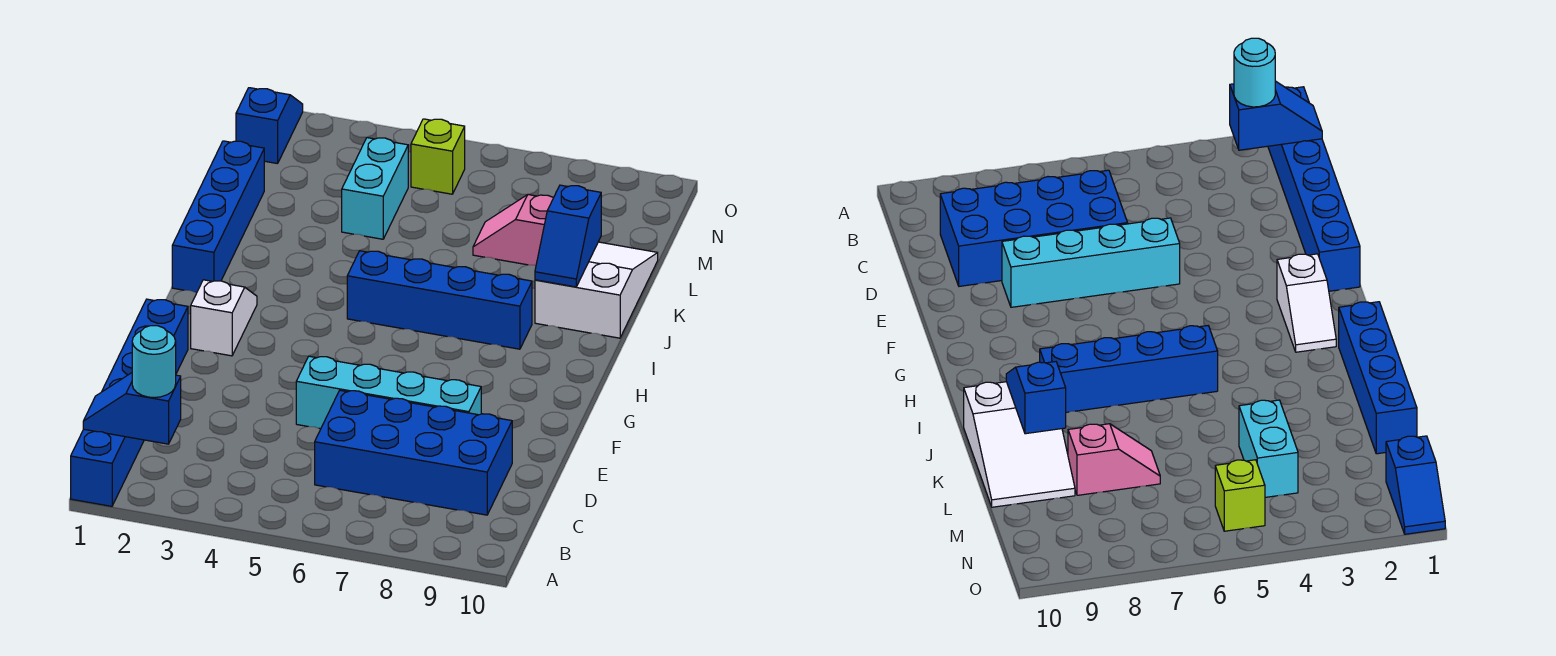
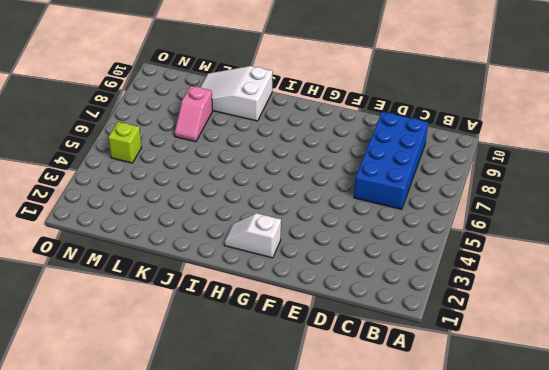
none -> blue brick A1:F1 level 1
none -> cyan brick E5:E8 level 1
none -> blue brick I1:L1 level 1

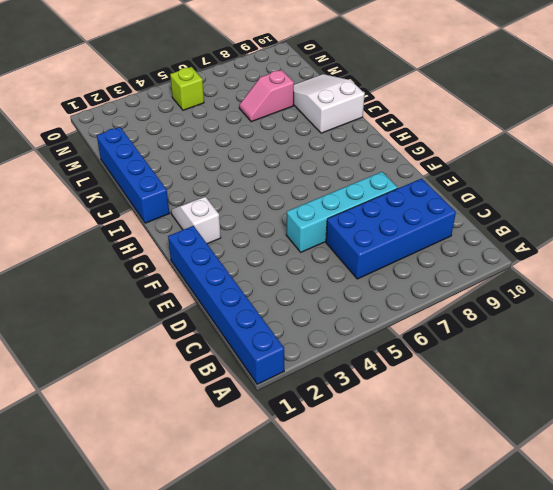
none -> blue brick I5:I8 level 1
none -> cyan brick L4:M4 level 1
none -> blue slope N1:O1 level 1 top N

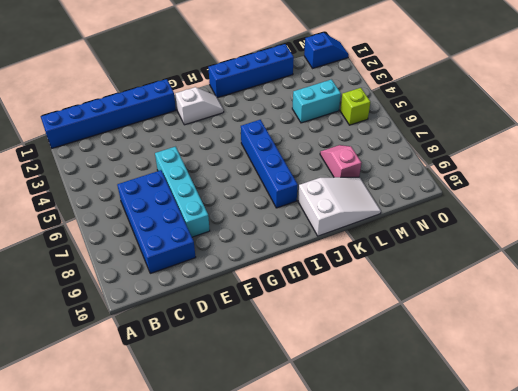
none -> blue slope B1:B2 level 2 top 2
none -> blue slope J9:K9 level 2 top K
none -> cyan round brick B2 level 3

